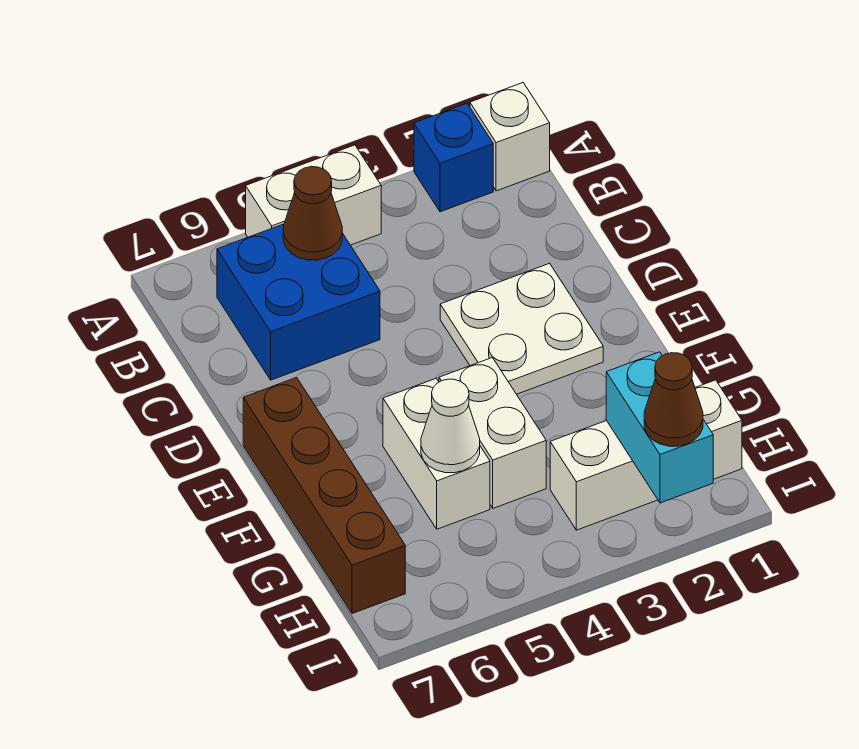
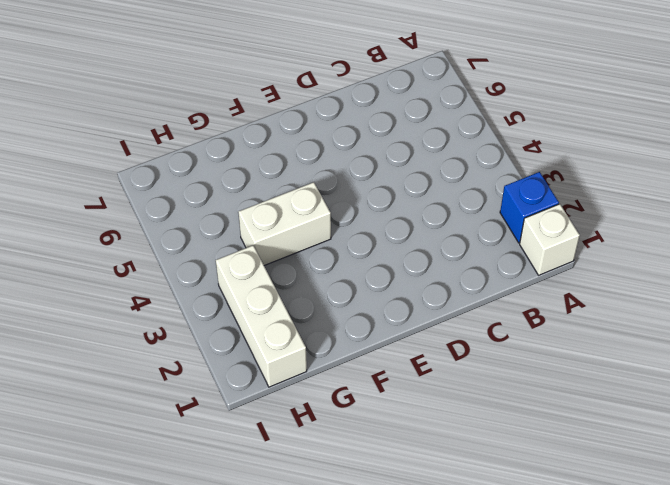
none -> white brick A4:A5 level 1
none -> blue brick B5:C6 level 1
none -> white plate D2:E3 level 1

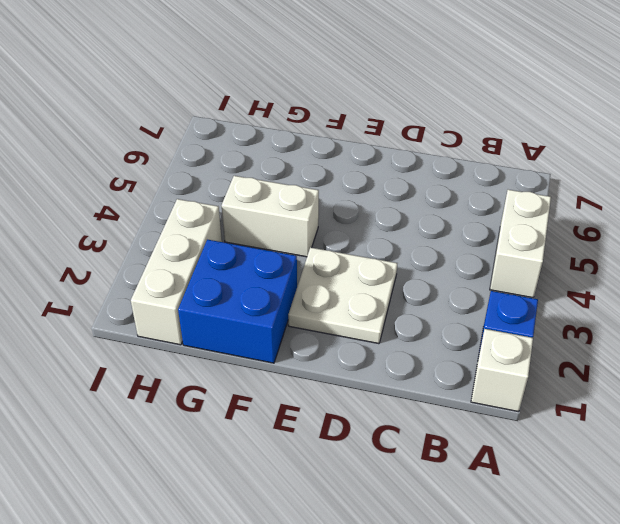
blue brick F1:G2 level 1 -> blue brick B5:C6 level 1
none -> brown brick E7:H7 level 1
none -> white brick F5:G5 level 1
none -> brown cone B5 level 2

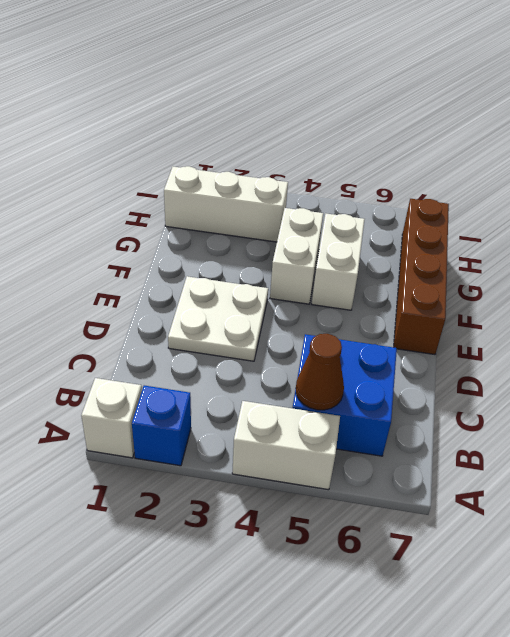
none -> white cone G5 level 2
none -> cyan brick H2:I2 level 2
none -> brown cone I2 level 3

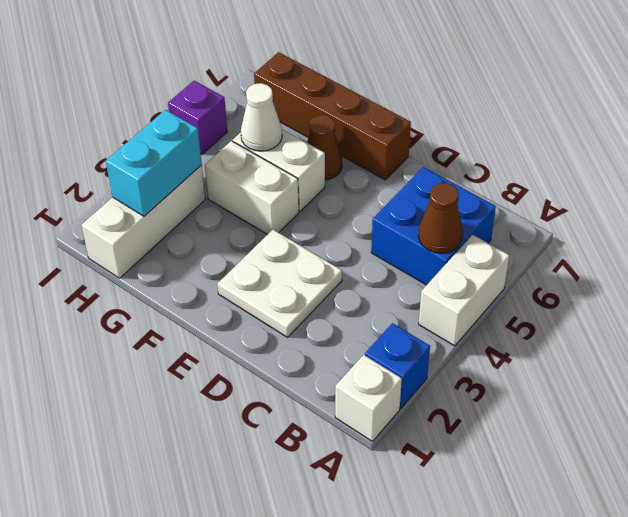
brown cone F6 level 1 -> brown cone I2 level 3
cyan brick H2:H3 level 2 -> cyan brick H2:I2 level 2
purple brick I5 level 1 -> none

